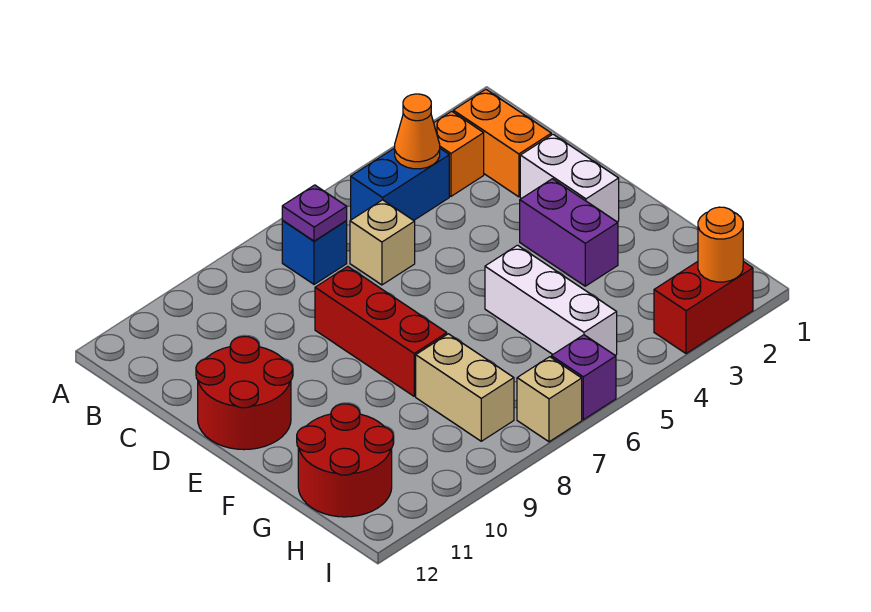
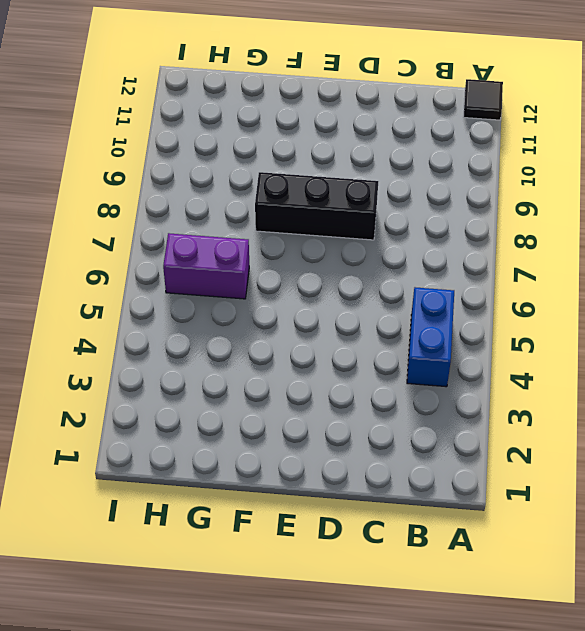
black tile A12 level 1 -> none
black brick D8:F8 level 1 -> red brick D8:F8 level 1
purple brick G6:H6 level 1 -> purple brick E3:F3 level 1
none -> orange brick B2:C2 level 1
none -> orange brick B3 level 1
none -> blue brick B7 level 1

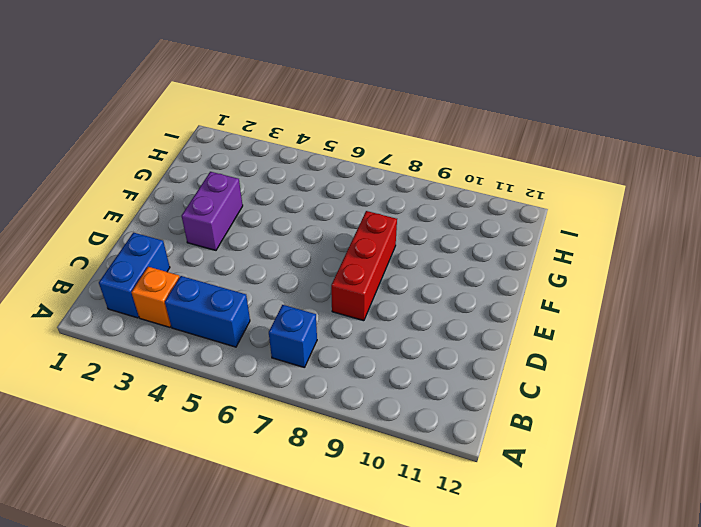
blue brick B2:C2 level 1 -> orange brick B2:C2 level 1
none -> tan brick C6 level 1
none -> white brick D2:E2 level 1
none -> red round brick D11:E12 level 1

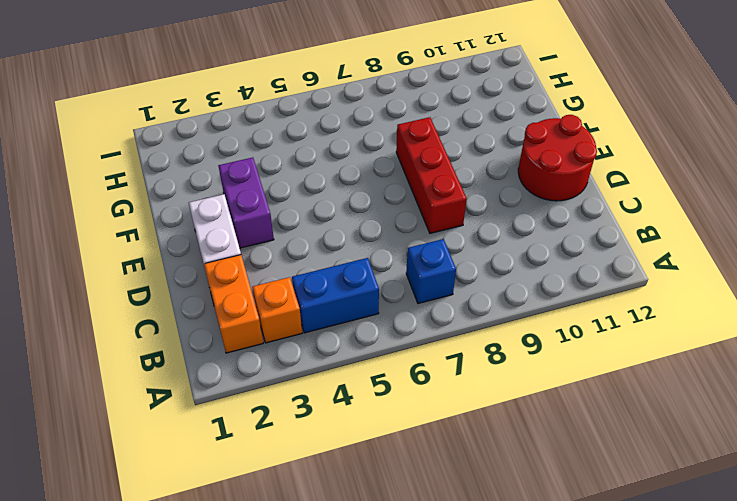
none -> tan brick C6 level 1
none -> white brick F5:H5 level 1
none -> tan brick G8:H8 level 1

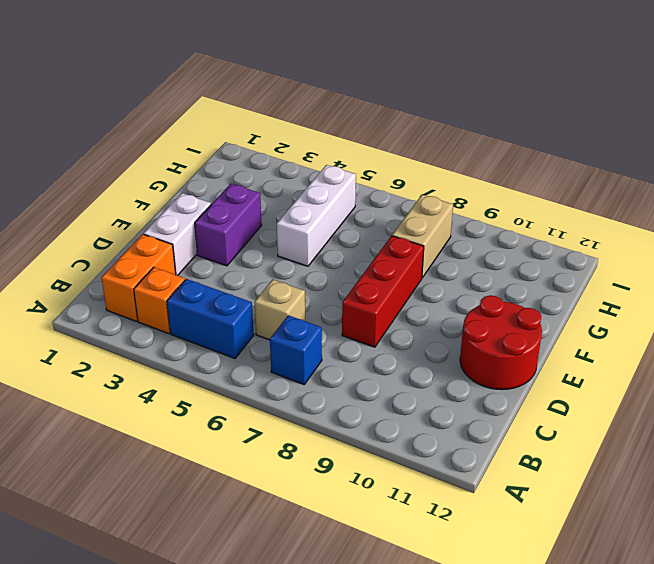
none -> red round brick G11:H12 level 1
none -> red brick I2:I3 level 1
none -> purple brick I6 level 1

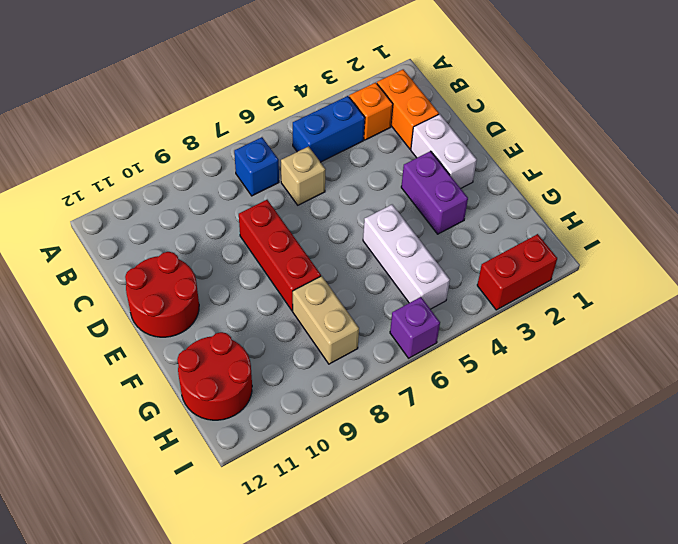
none -> tan brick I7 level 1
none -> orange cone B4 level 2
none -> purple plate B7 level 2

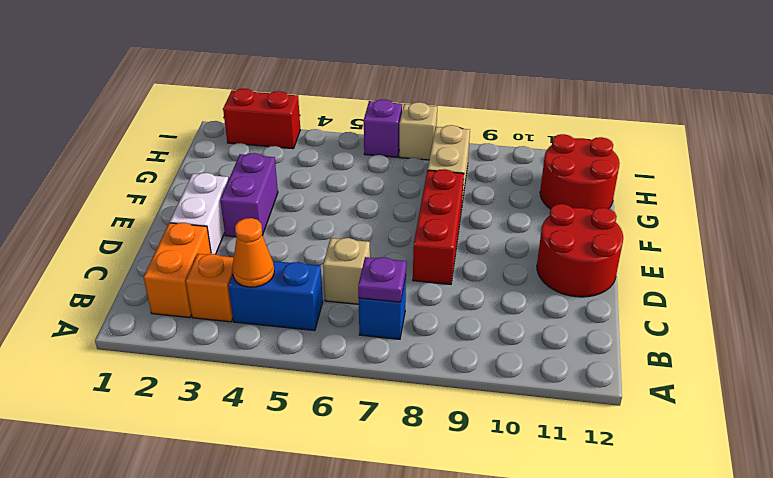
none -> white brick F5:H5 level 1
none -> orange round brick I2 level 2

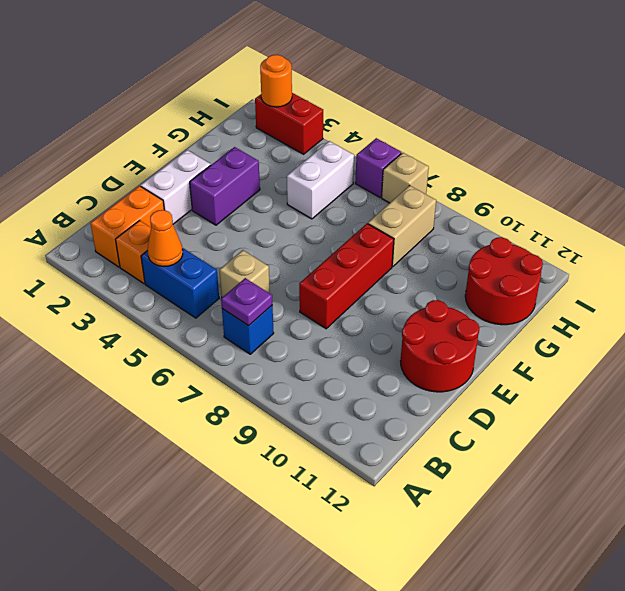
white brick G5:H5 level 1 -> white brick F5:H5 level 1

